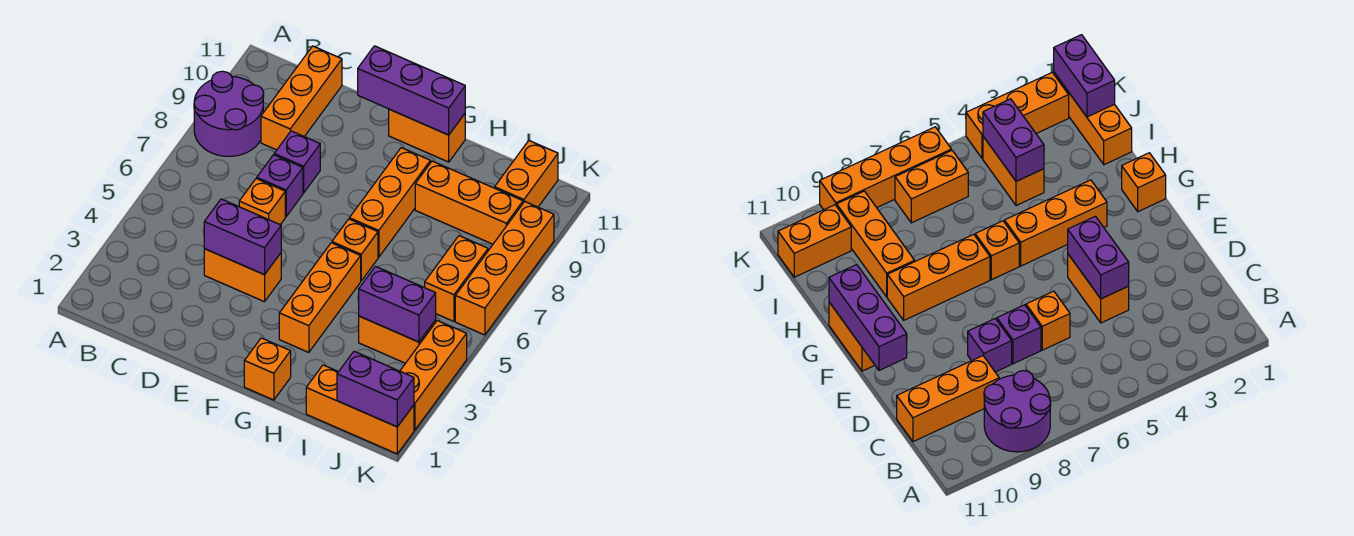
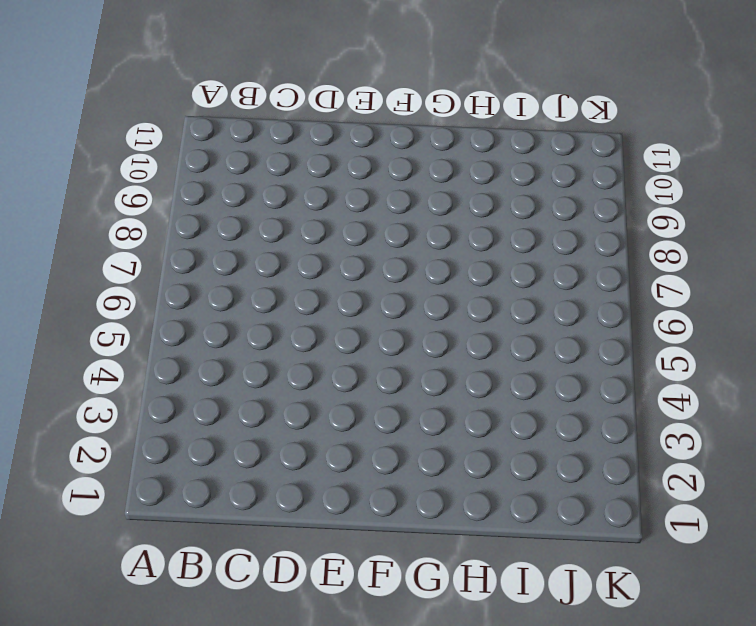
none -> purple round brick A8:B9 level 1
none -> orange brick C9:C11 level 1
none -> orange brick D4:E4 level 1

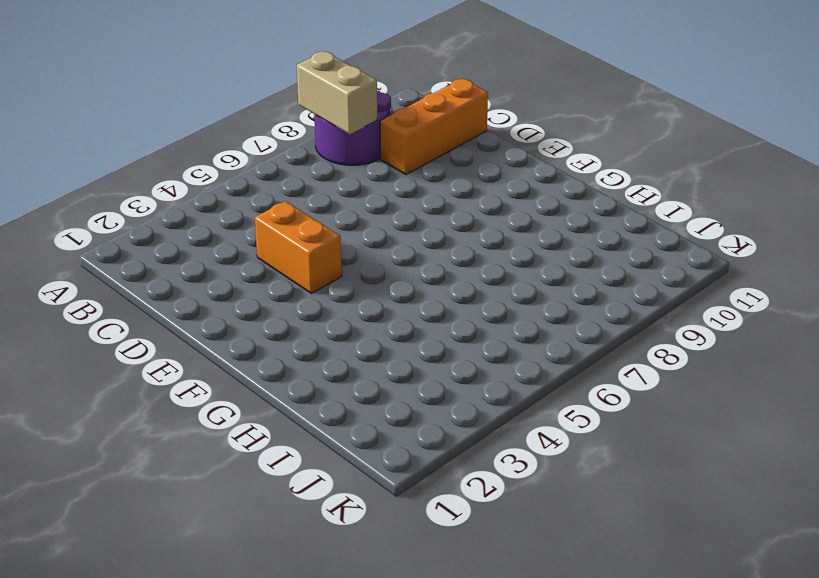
tan brick A8:B8 level 2 -> none
none -> orange brick D6 level 1
none -> purple brick D7 level 1
none -> purple brick D8 level 1

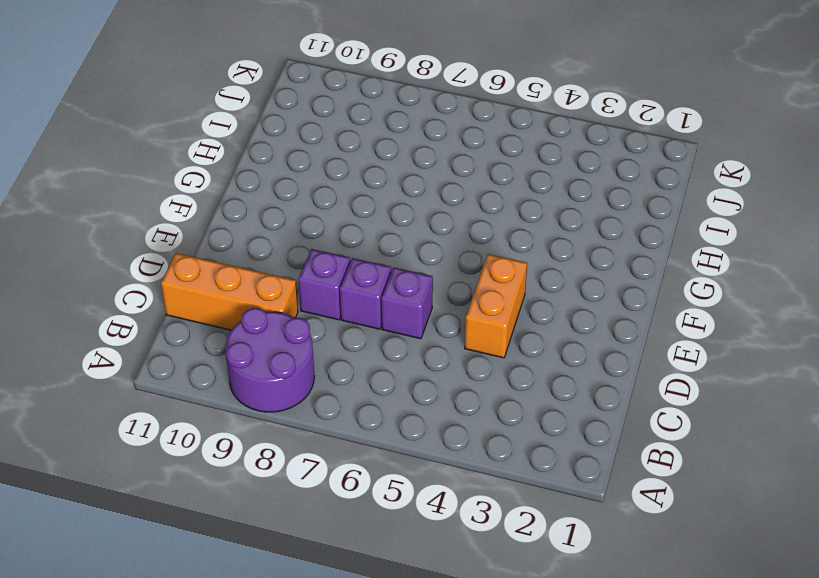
purple brick D6 level 1 -> orange brick D6 level 1
none -> orange brick F11:G11 level 1
none -> orange brick G1 level 1
none -> orange brick G3:G5 level 1

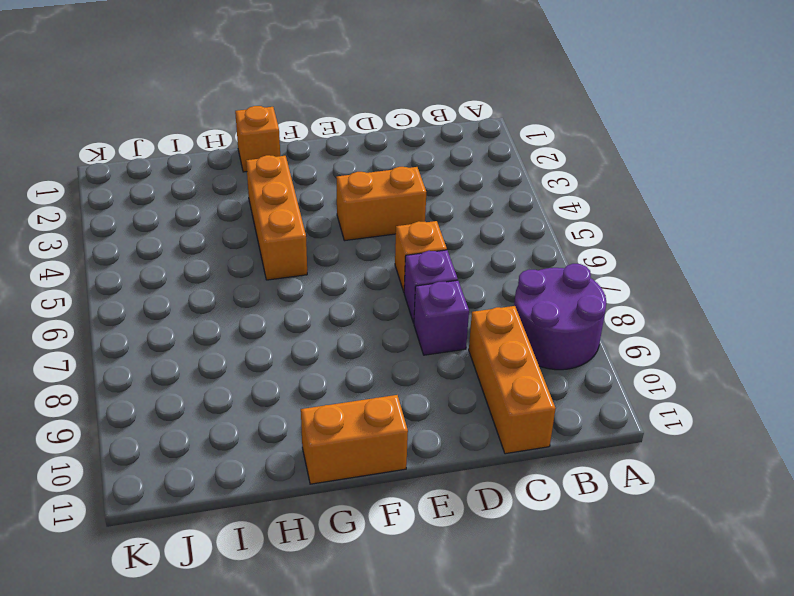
none -> orange brick G6 level 1
none -> orange brick G7:G9 level 1
none -> orange brick H9:J9 level 1

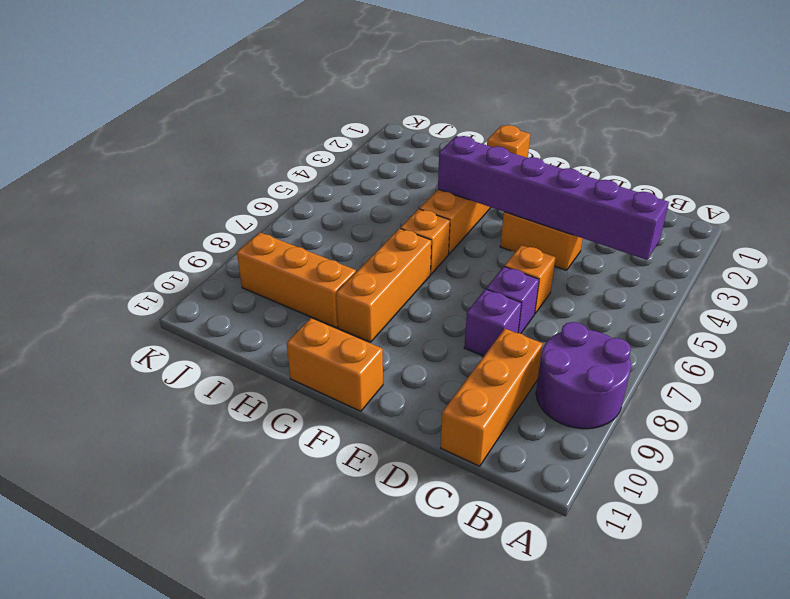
purple brick B4:G4 level 2 -> purple brick D4:E4 level 2
none -> orange brick I1:K1 level 1
none -> orange brick I4:J4 level 1
none -> orange brick J6:J7 level 1

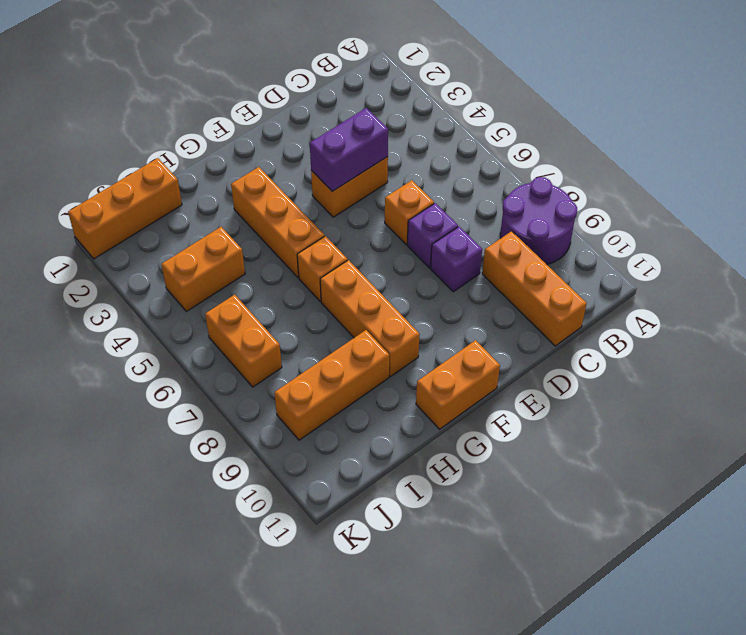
none -> orange brick G1 level 1
none -> orange brick J10:J11 level 1
none -> orange brick K2:K4 level 1

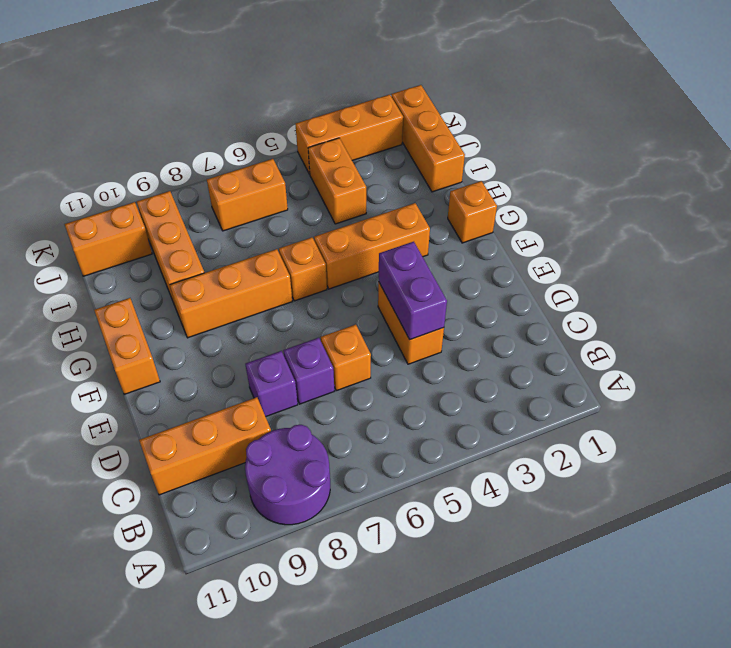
none -> orange brick K6:K9 level 1
none -> purple brick E11:G11 level 2
none -> purple brick I4:J4 level 2

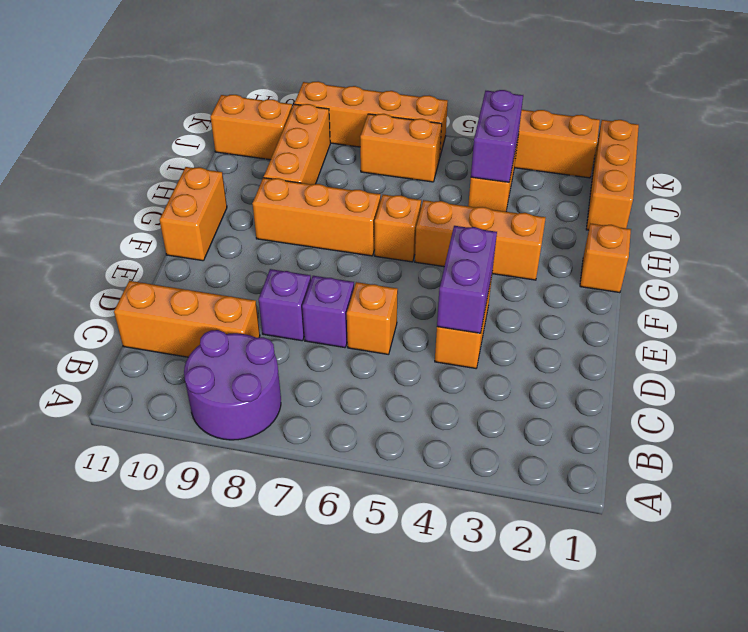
none -> purple brick E11:G11 level 2
none -> purple brick J1:K1 level 2

